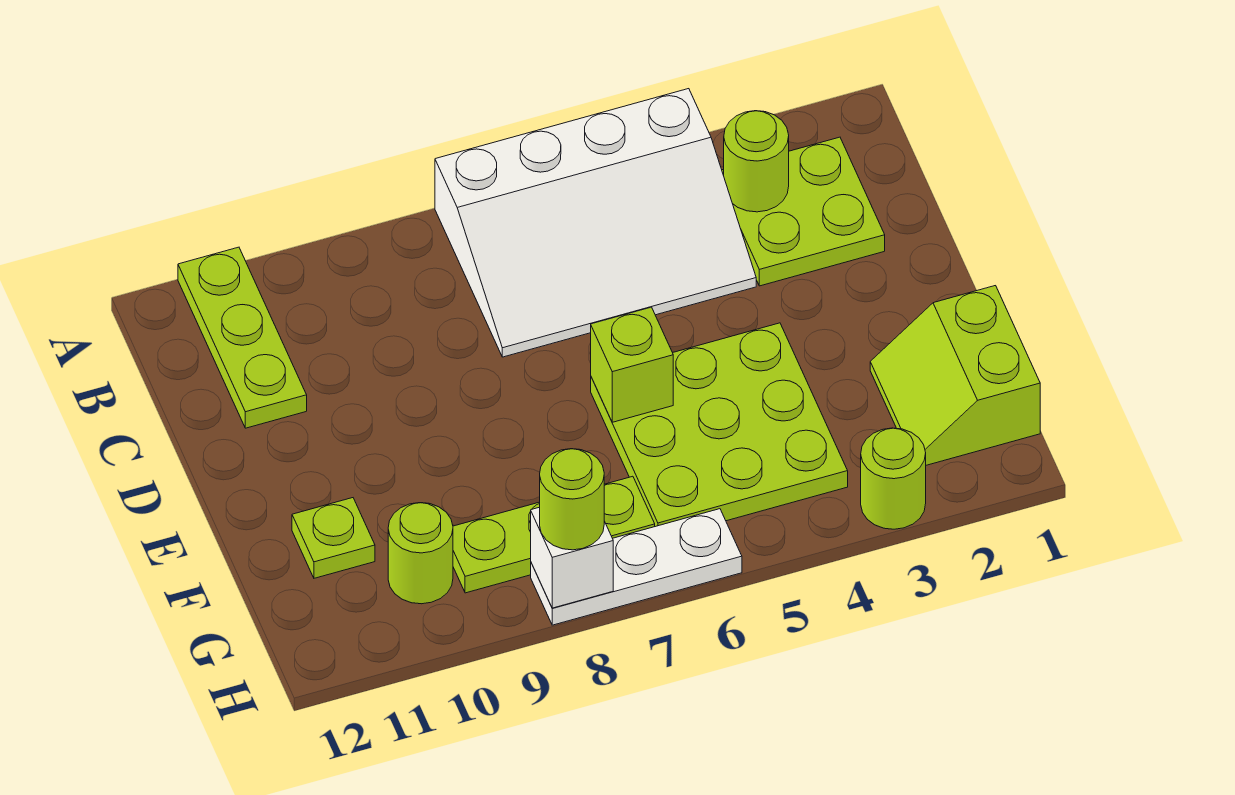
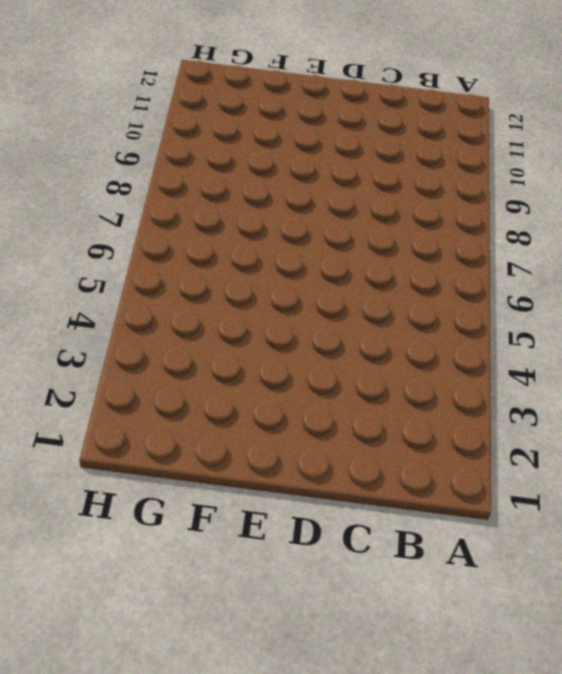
none -> white slope A4:C7 level 1 top A
none -> lime plate A11:C11 level 1
none -> lime plate B2:C3 level 1

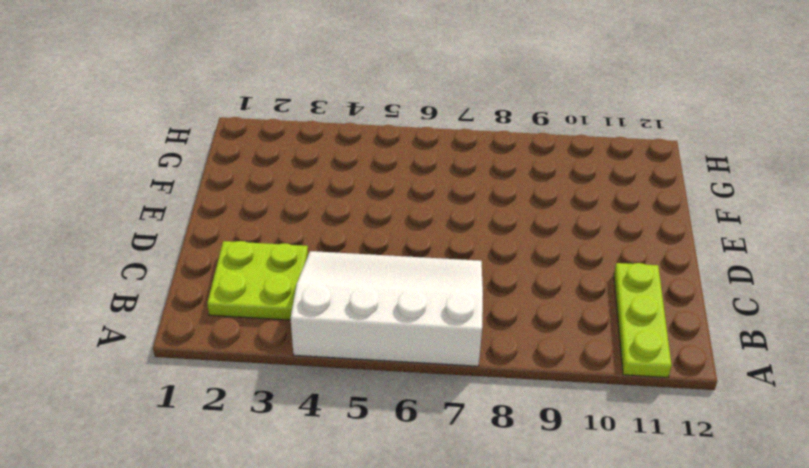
none -> lime plate E4:G6 level 1
none -> lime slope F1:G2 level 1 top 1
none -> lime plate F11 level 1

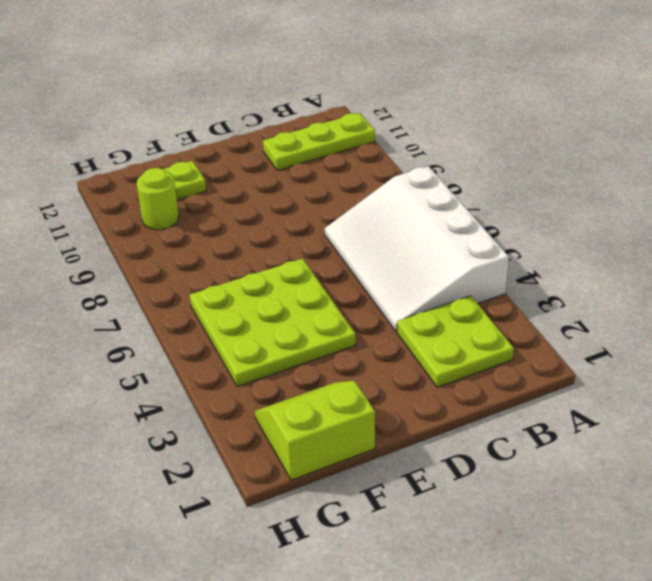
none -> lime plate G7:G9 level 1
none -> lime round brick H3 level 1
none -> white plate H6:H8 level 1

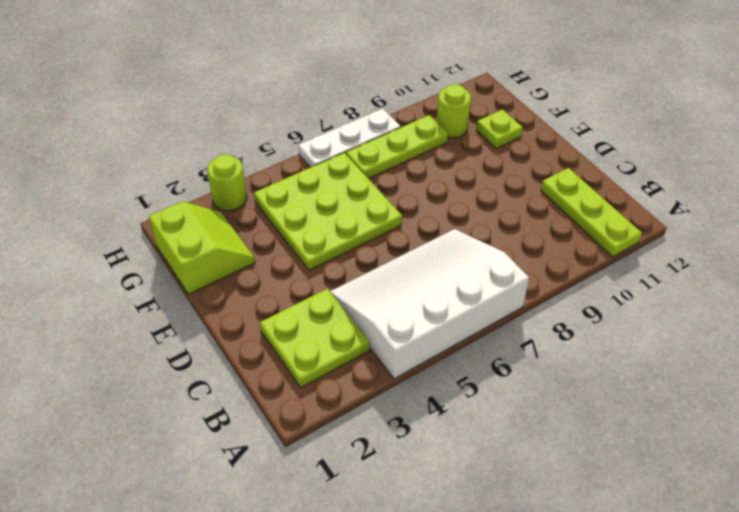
none -> lime round brick B3 level 2
none -> lime brick E6 level 2
none -> white brick H8 level 2

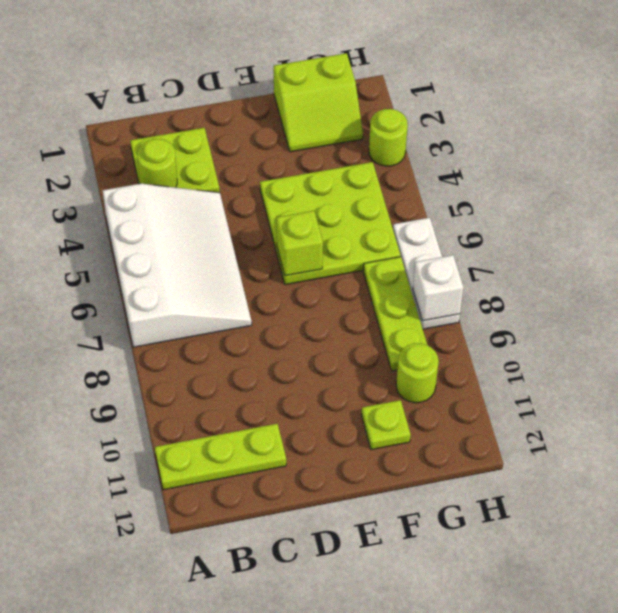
none -> lime round brick H8 level 3

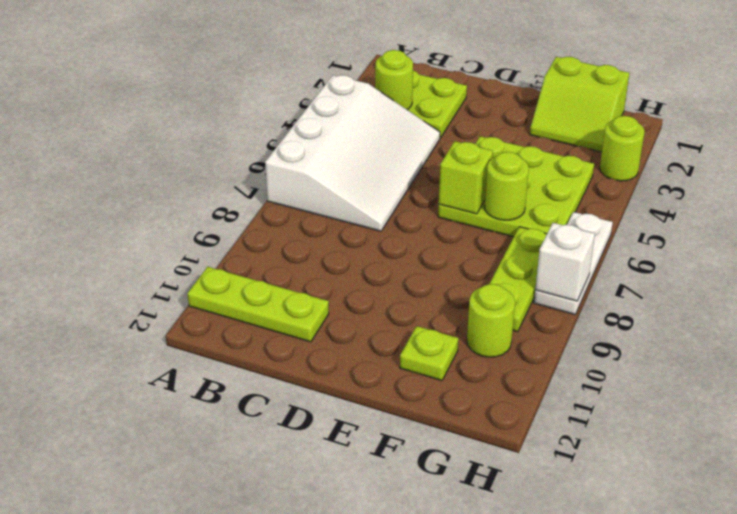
lime round brick F6 level 2 -> lime round brick H8 level 3

